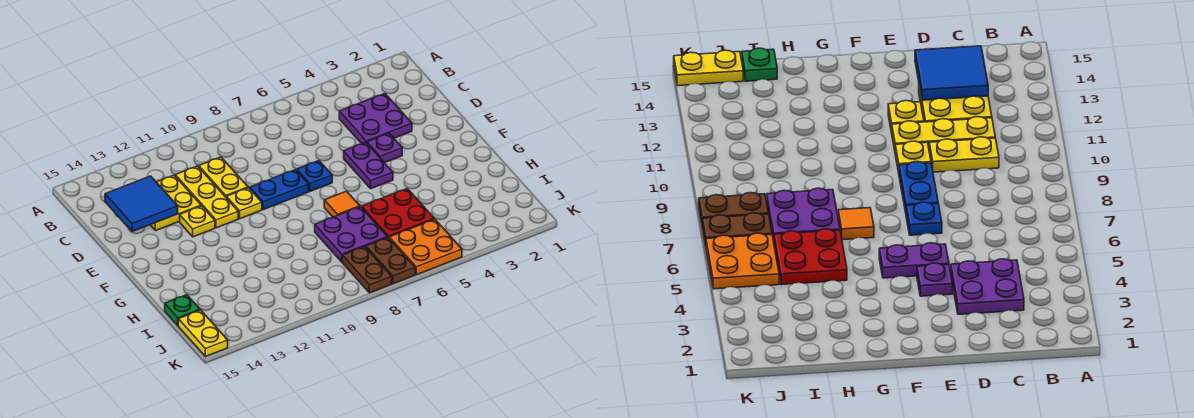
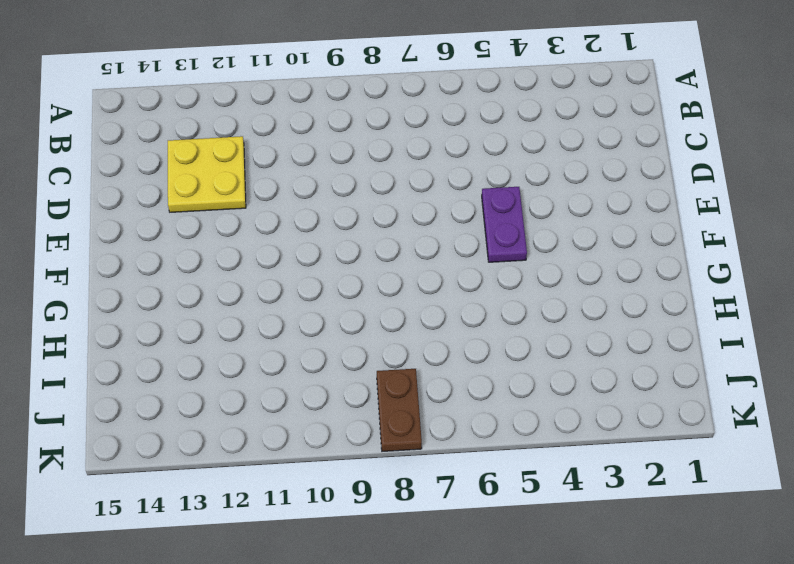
none -> purple plate C3:D4 level 1
none -> yellow plate C10:D10 level 1
none -> yellow plate C11:E11 level 1

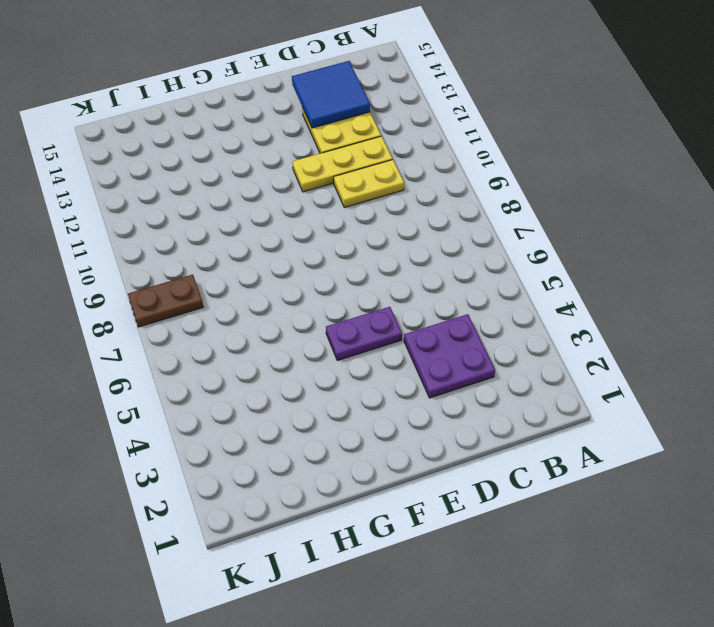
none -> purple plate E4 level 1
none -> blue plate E7 level 1
none -> blue plate E8:E9 level 1

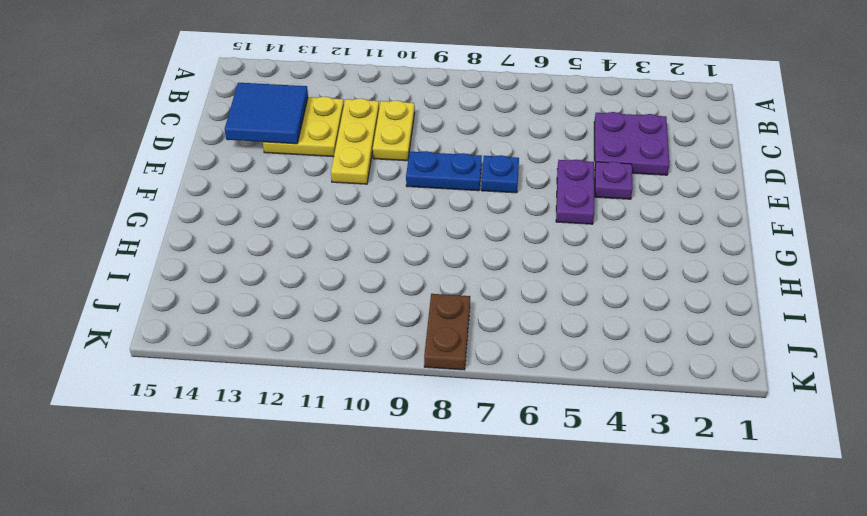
none -> yellow plate E10 level 1
none -> yellow plate E12 level 1
none -> orange tile G7 level 1

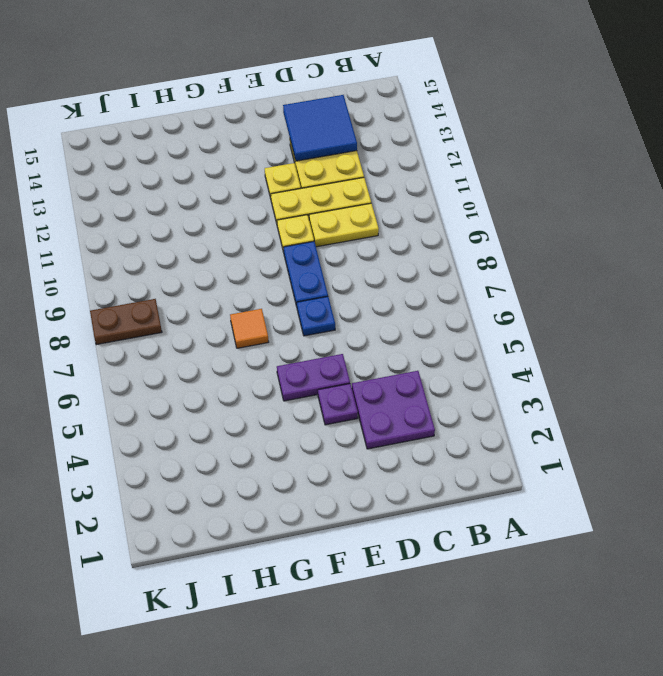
none -> red plate H5:I6 level 1
none -> purple plate H7:I8 level 1
none -> green plate I15 level 1

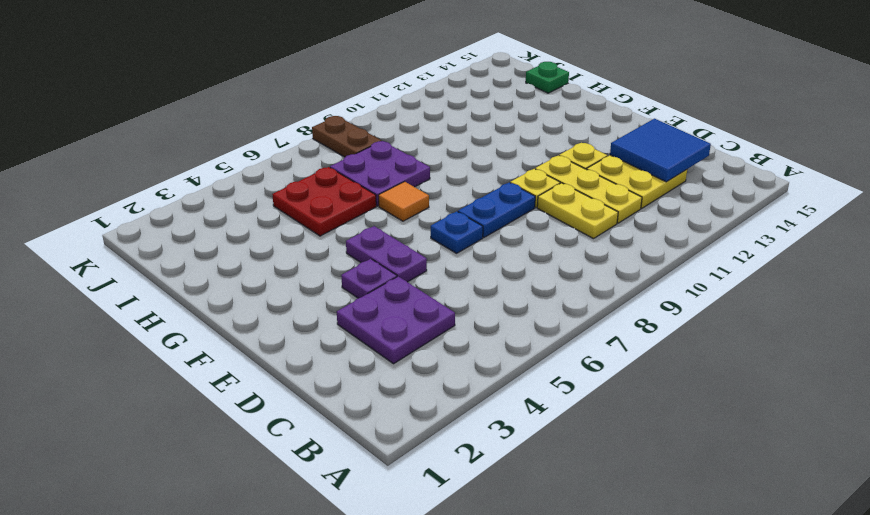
none -> orange plate J5:K6 level 1
none -> brown plate J7:K7 level 1
none -> yellow plate J15:K15 level 1

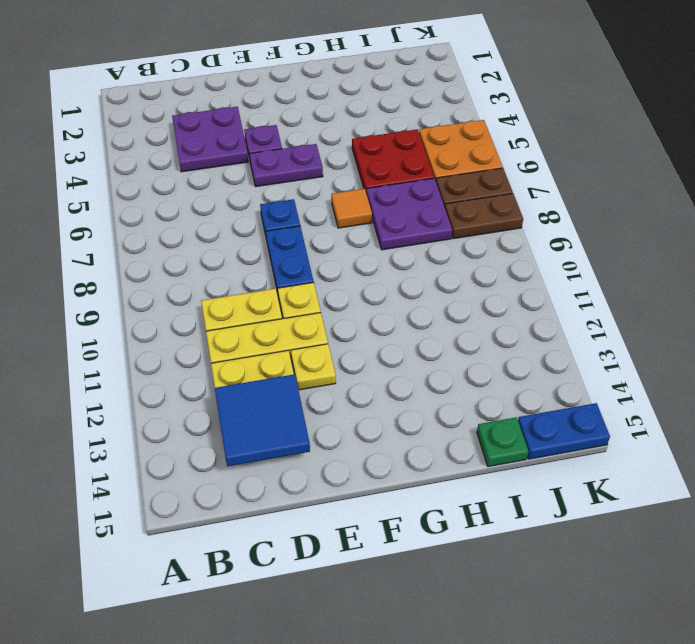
blue plate J15:K15 level 1 -> yellow plate J15:K15 level 1

